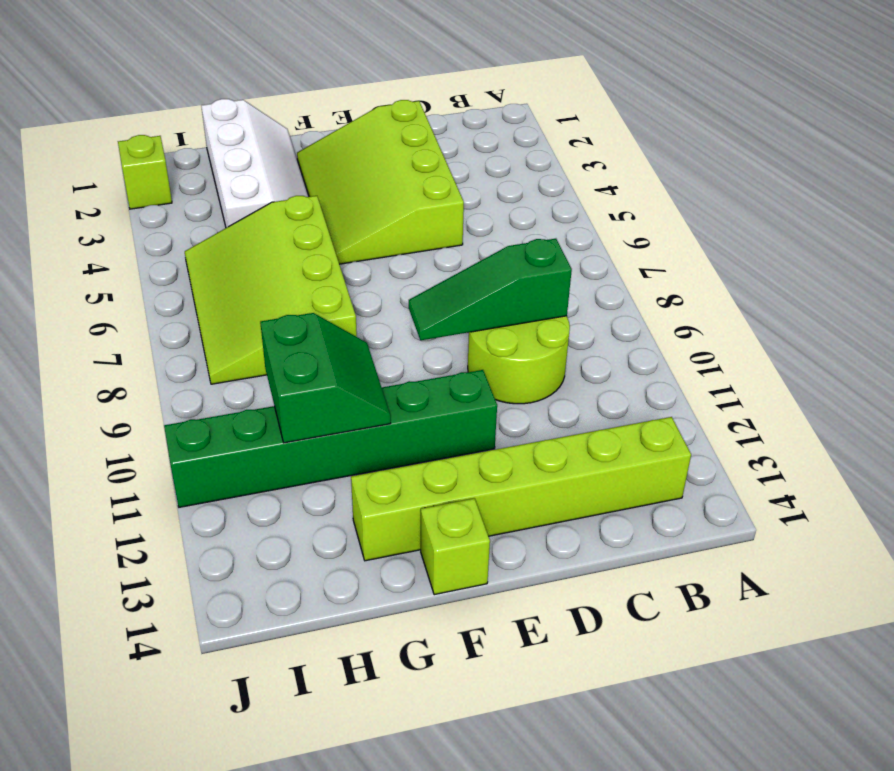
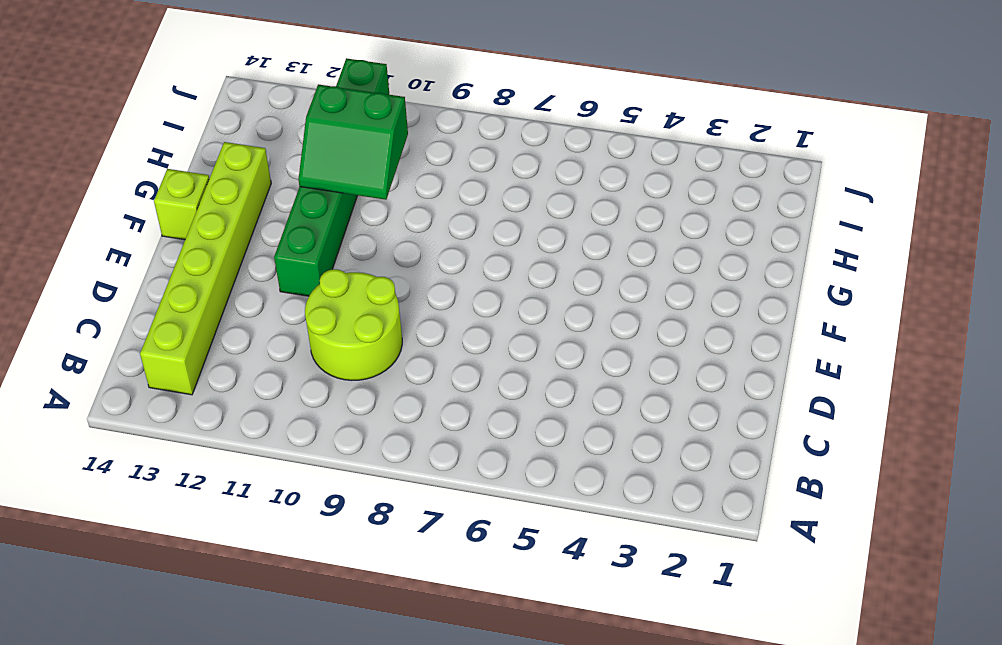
none -> lime slope D2:F5 level 1 top D
none -> white slope G1:H4 level 1 top H

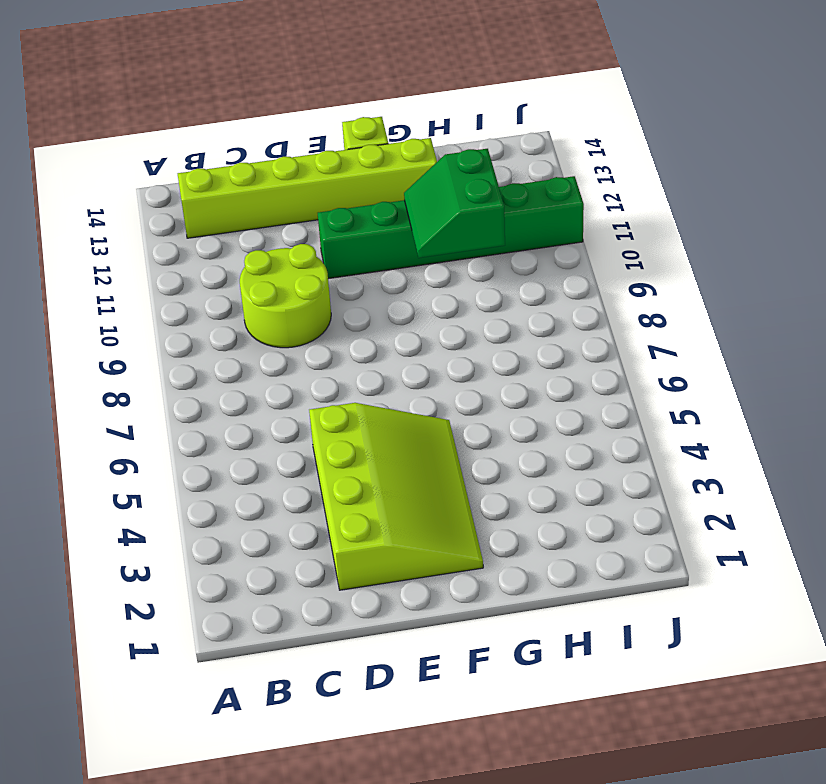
none -> white slope G1:H4 level 1 top H
none -> lime slope G5:I8 level 1 top G

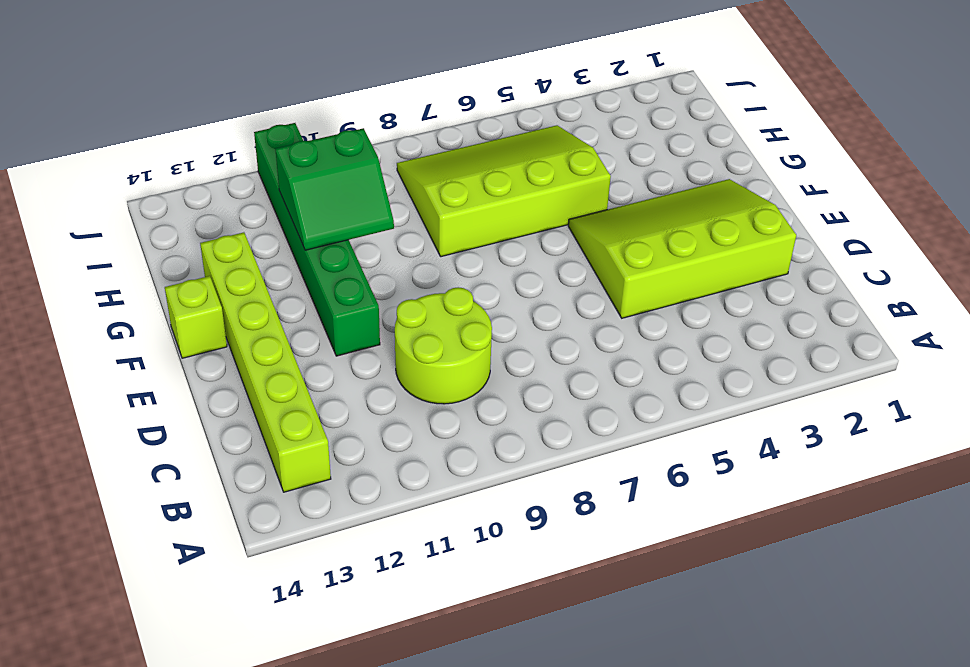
none -> white slope G1:H4 level 1 top H
none -> lime brick J2 level 1

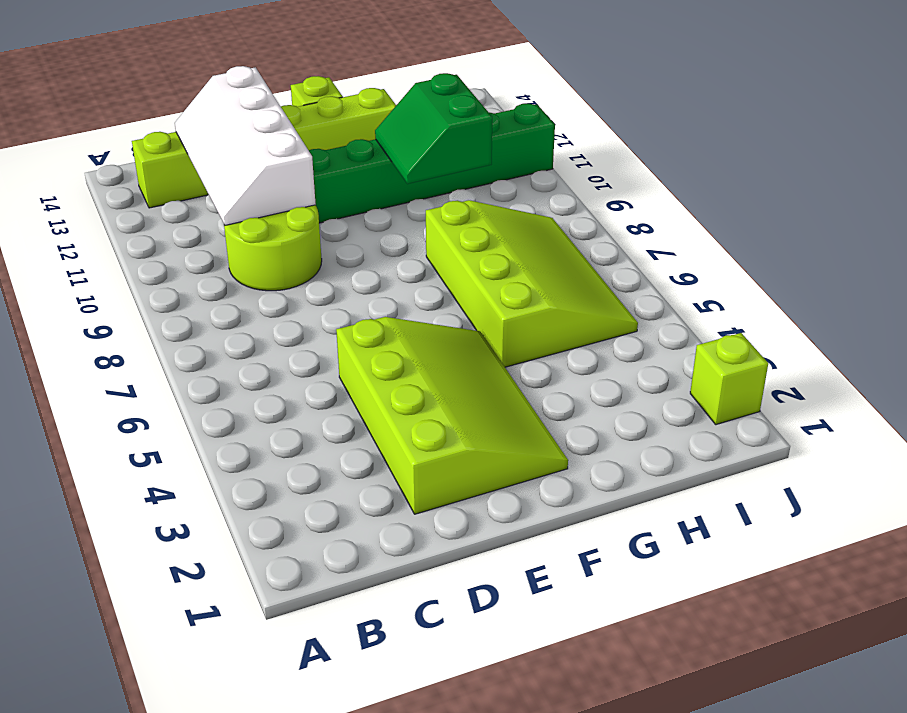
white slope C10:D13 level 2 top D -> white slope G1:H4 level 1 top H
none -> green slope C9:E9 level 2 top C

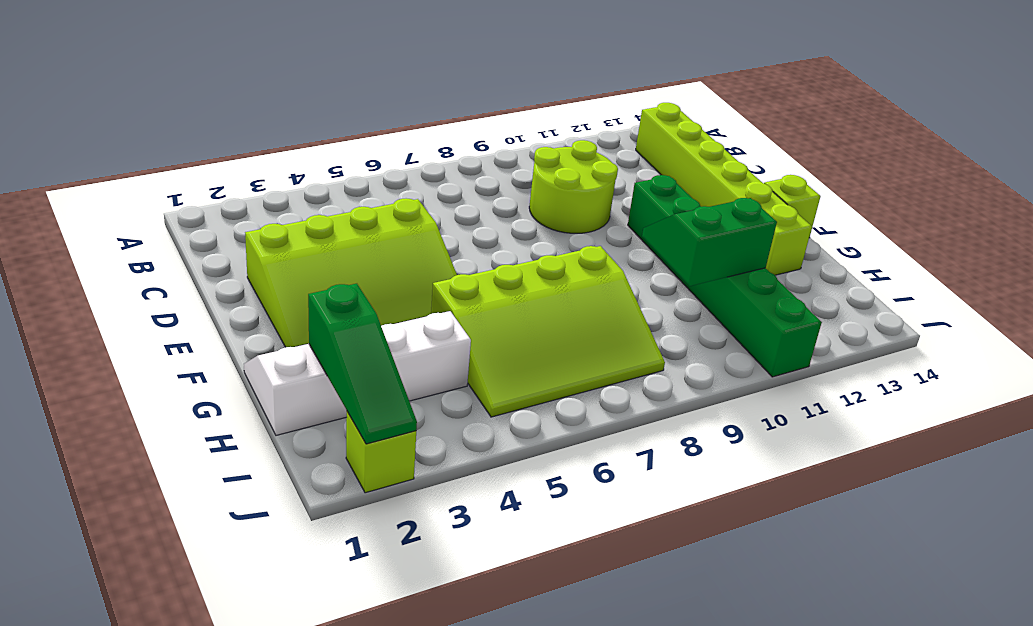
green slope H2:J2 level 2 top H -> green slope C9:E9 level 2 top C

